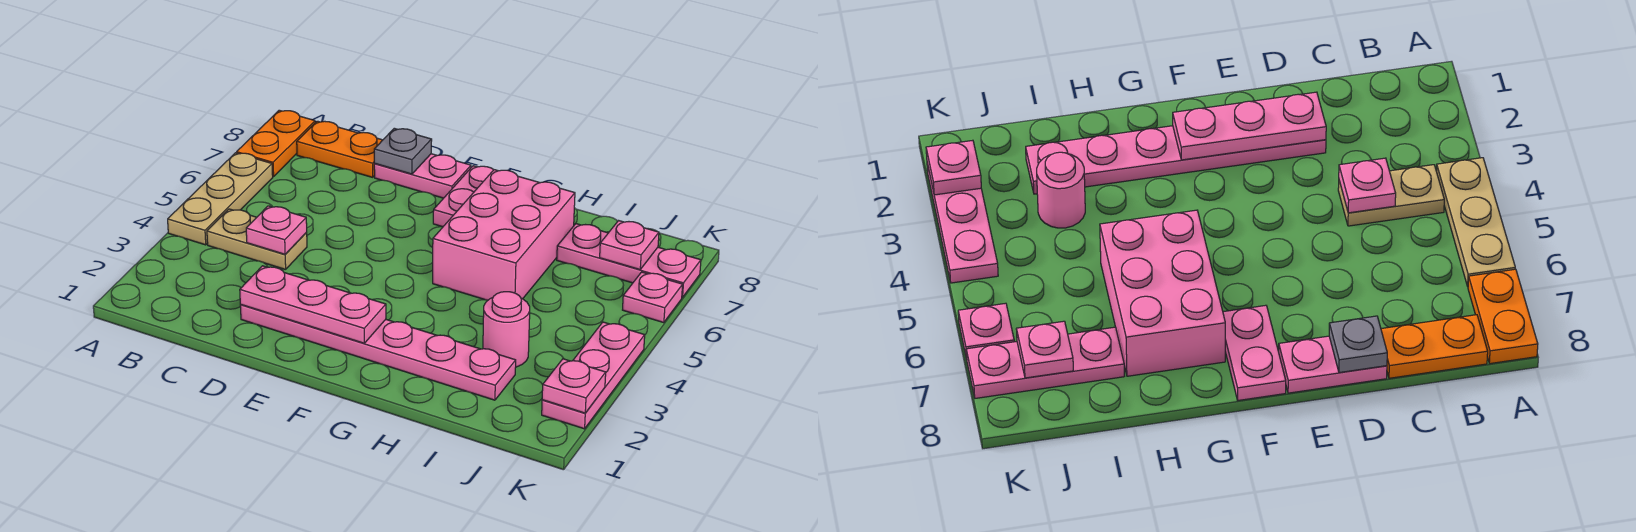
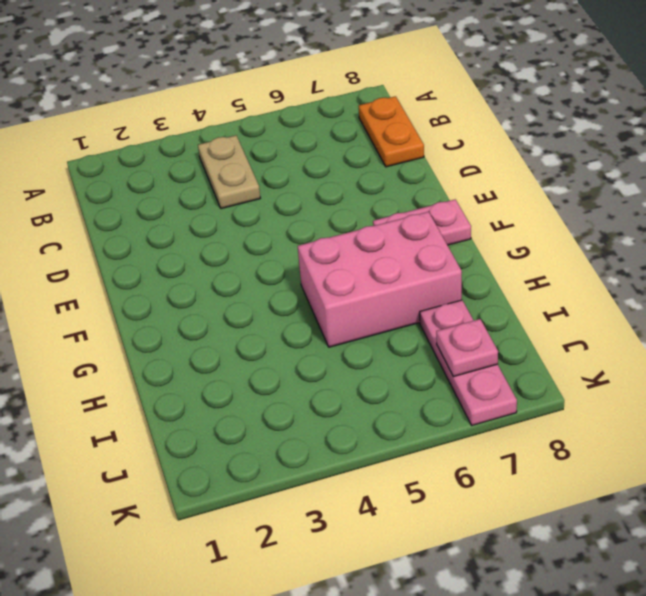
none -> tan plate A4:A6 level 1
none -> orange plate A7:A8 level 1
none -> pink plate D2:I2 level 1

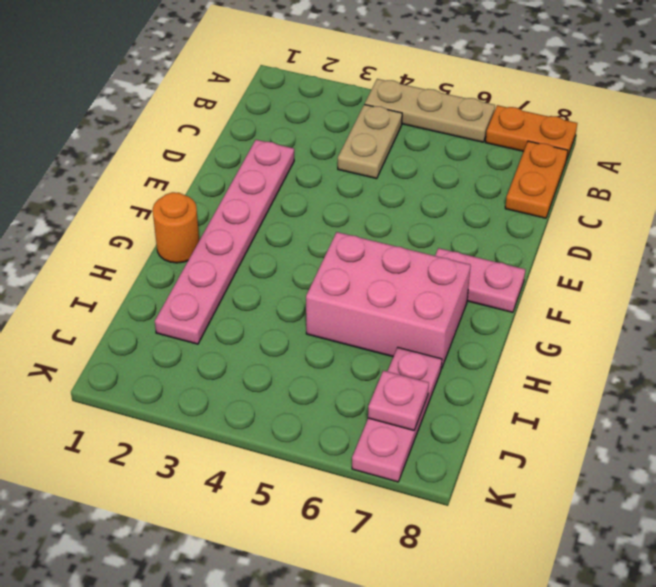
orange round brick G1 level 1 -> none
none -> pink plate D8:E8 level 1
none -> pink round brick I3 level 1
none -> pink plate K2:K4 level 1

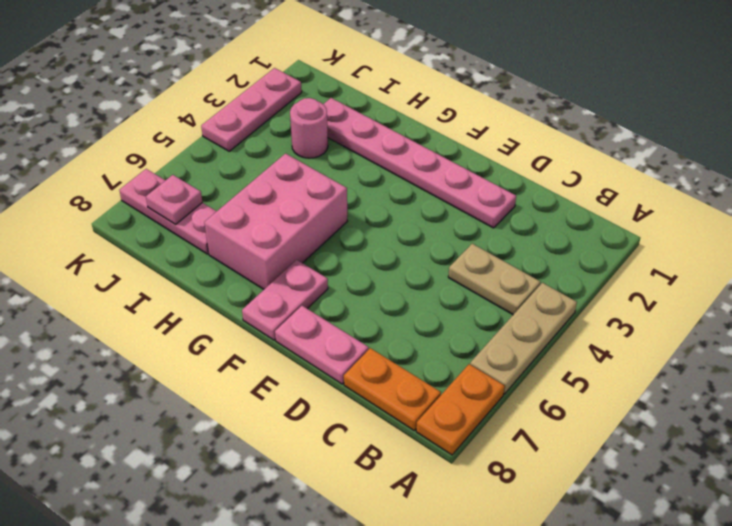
none -> pink plate K6 level 1
none -> pink plate C4 level 2
none -> pink plate D2:F2 level 2

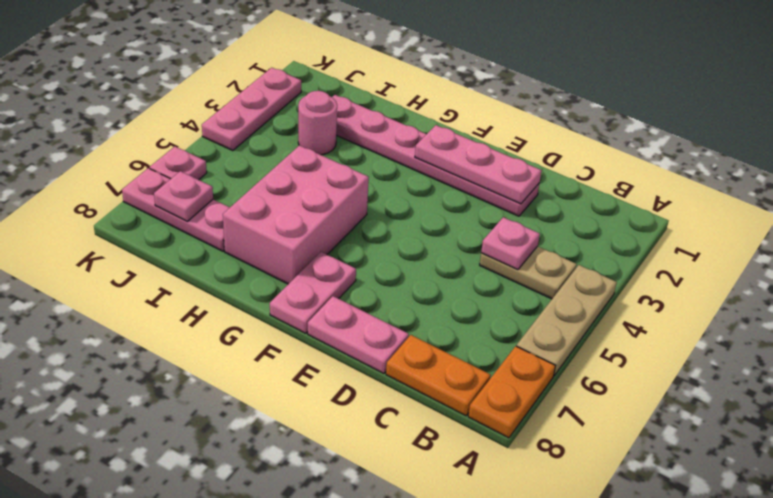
none -> grey plate D8 level 2
none -> pink plate K2 level 2

